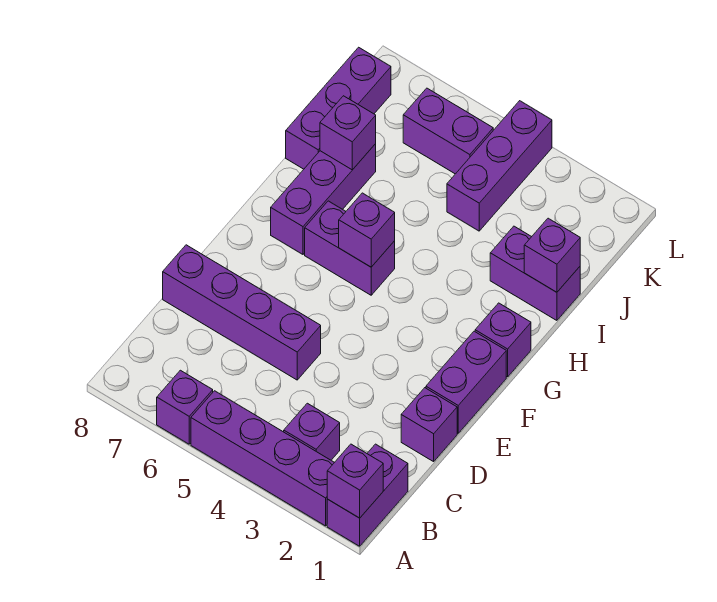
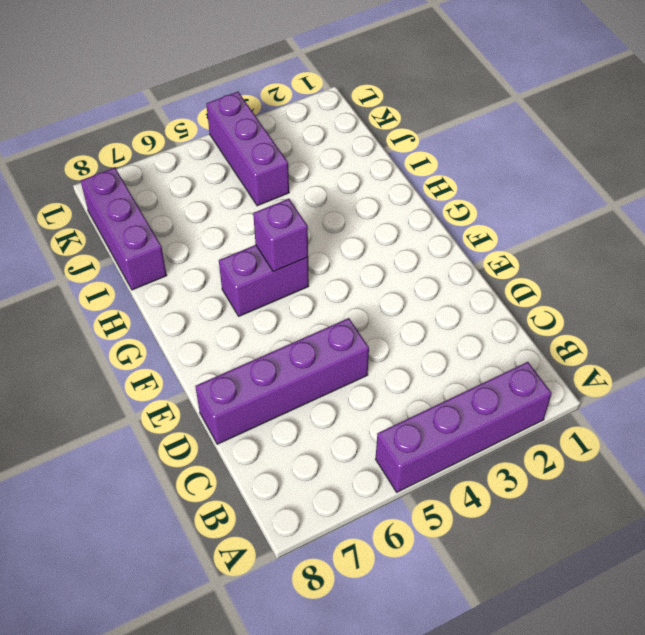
none -> purple brick A1:B1 level 1
none -> purple brick A6 level 1
none -> purple brick B3 level 1

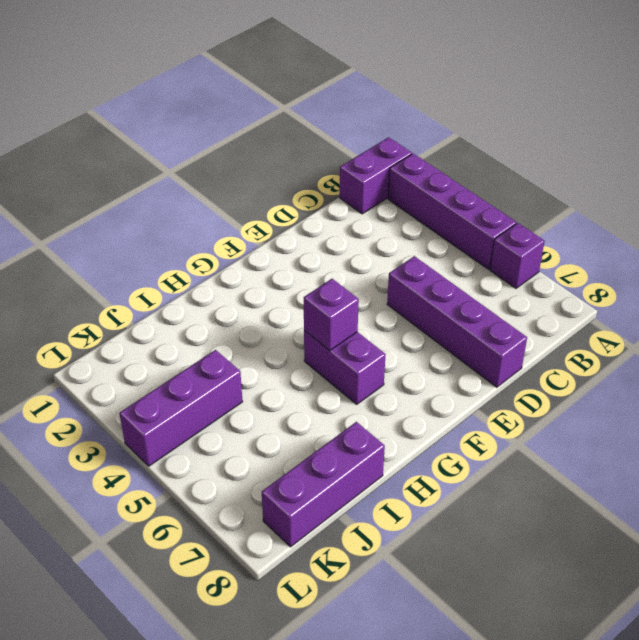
none -> purple brick B3 level 1
none -> purple brick D1 level 1
none -> purple brick E1:F1 level 1

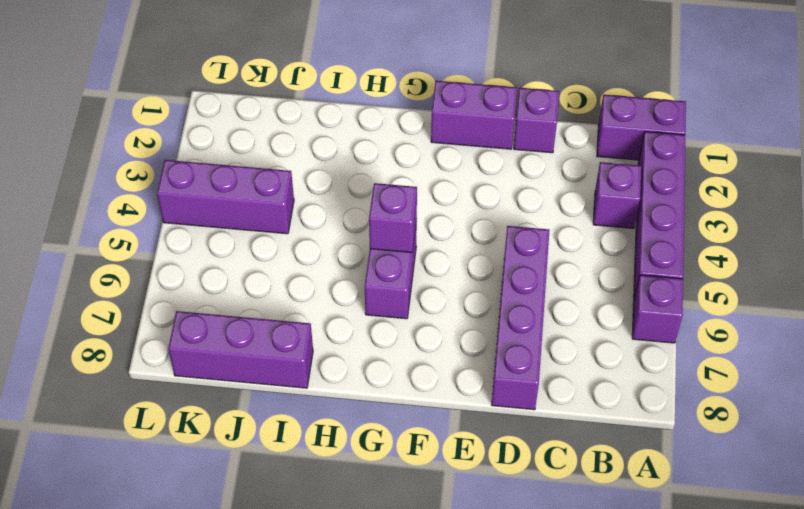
none -> purple brick G1 level 1
none -> purple brick G7:I7 level 1
none -> purple brick I1:I2 level 1

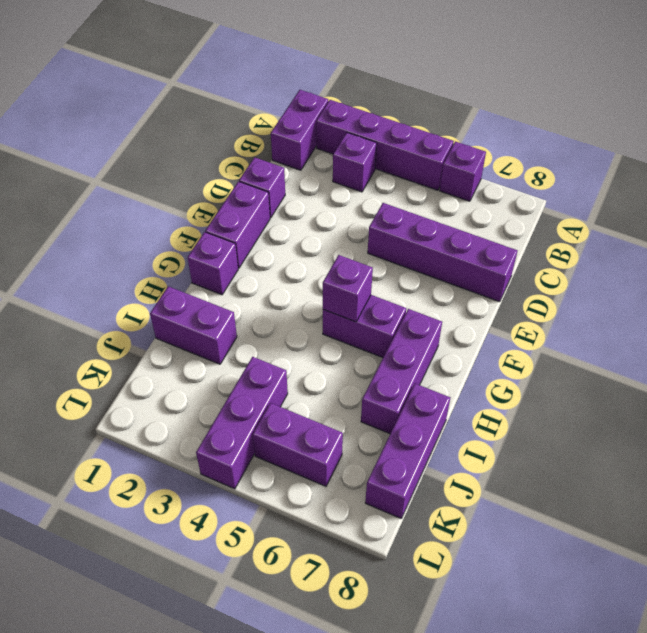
none -> purple brick A1 level 2
none -> purple brick I1 level 2
none -> purple brick I7 level 2

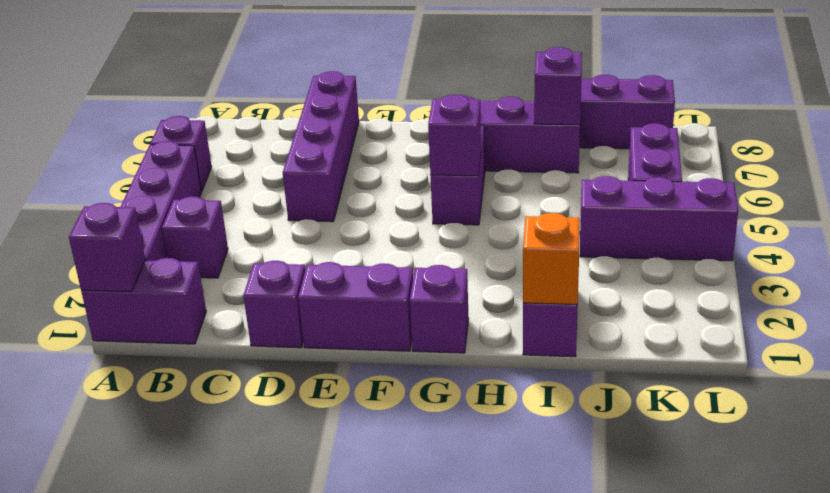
orange brick I1 level 2 -> purple brick I1 level 2

